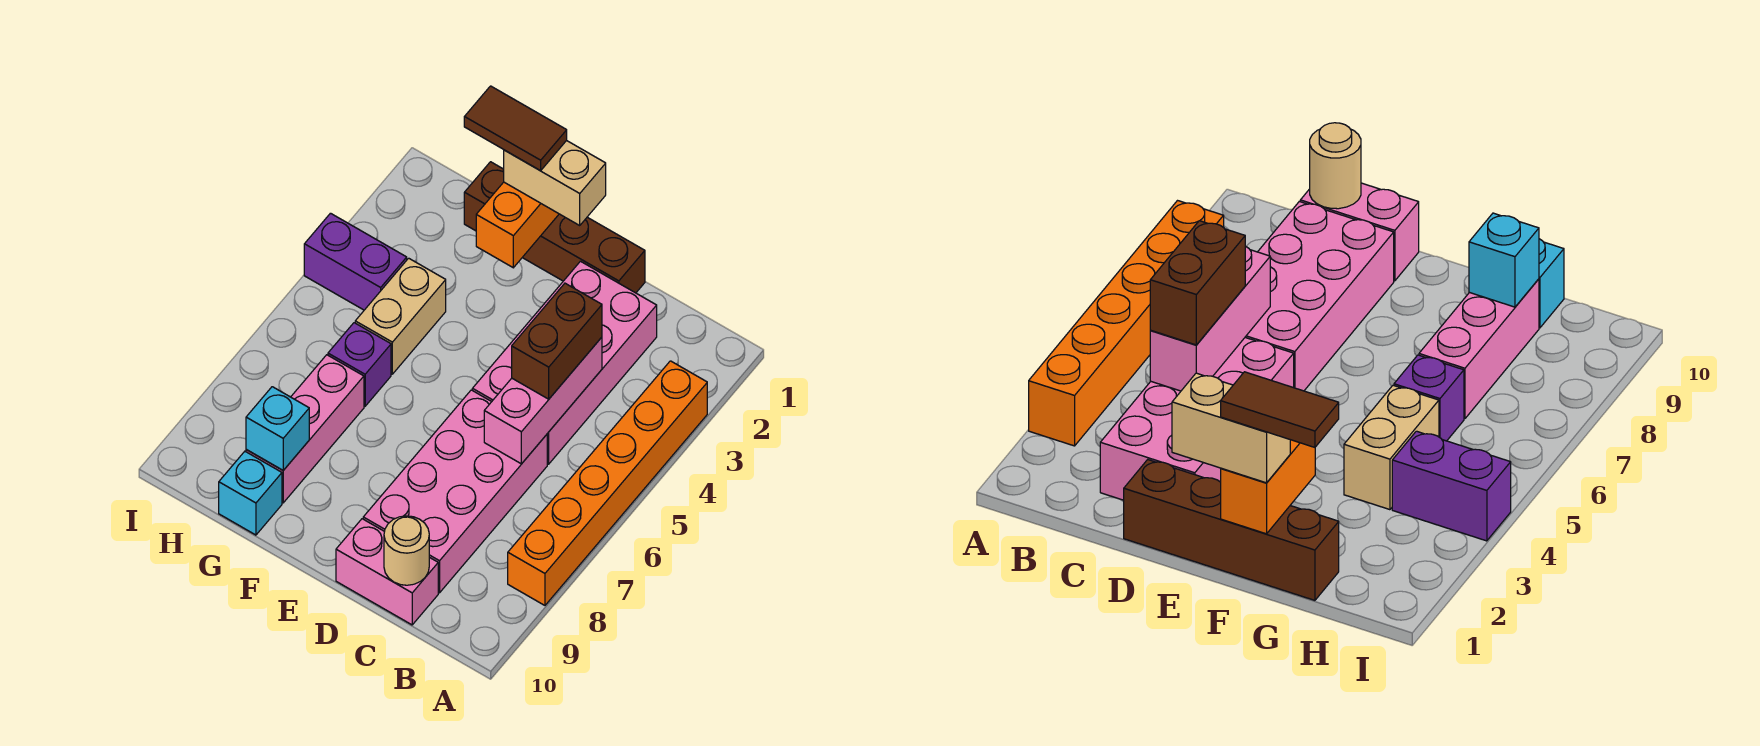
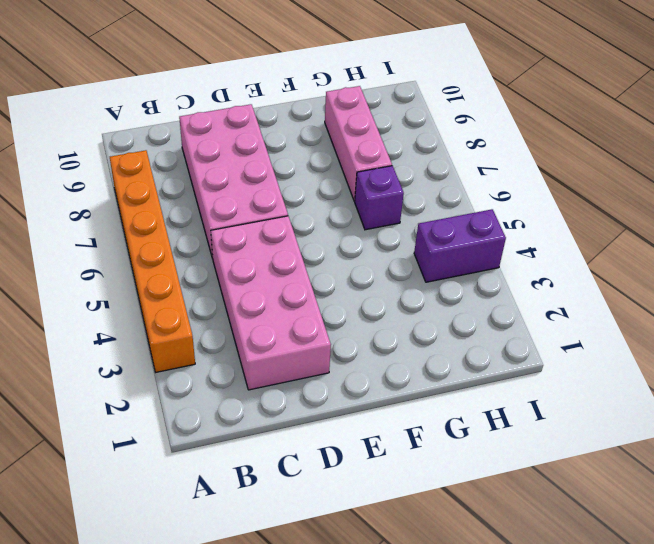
none -> pink brick C10:D10 level 1
none -> brown brick D1:G1 level 1
none -> tan brick G4:G5 level 1

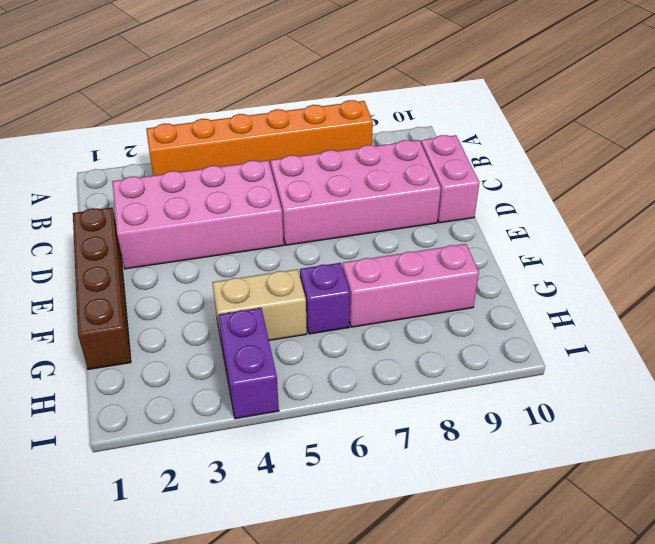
none -> cyan brick G10 level 1
none -> pink brick C4:C6 level 2
none -> tan round brick C10 level 2

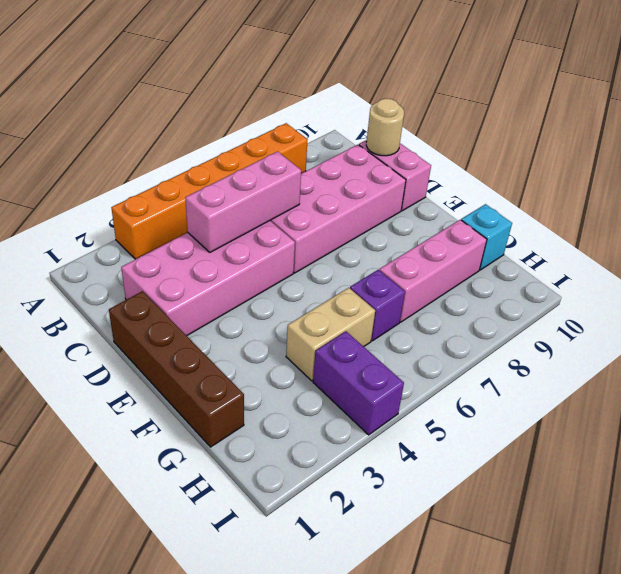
none -> orange brick F1:F2 level 2
none -> cyan brick G9 level 2
none -> brown brick C4:C5 level 3

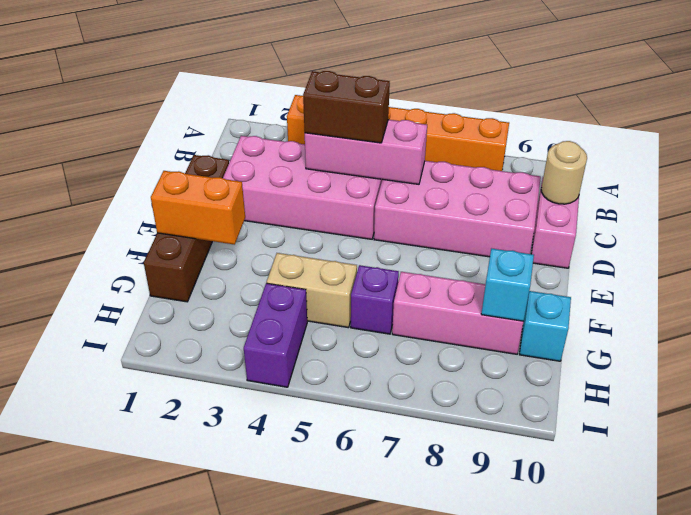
none -> tan brick E1:F1 level 3
none -> brown tile F1:G1 level 4

